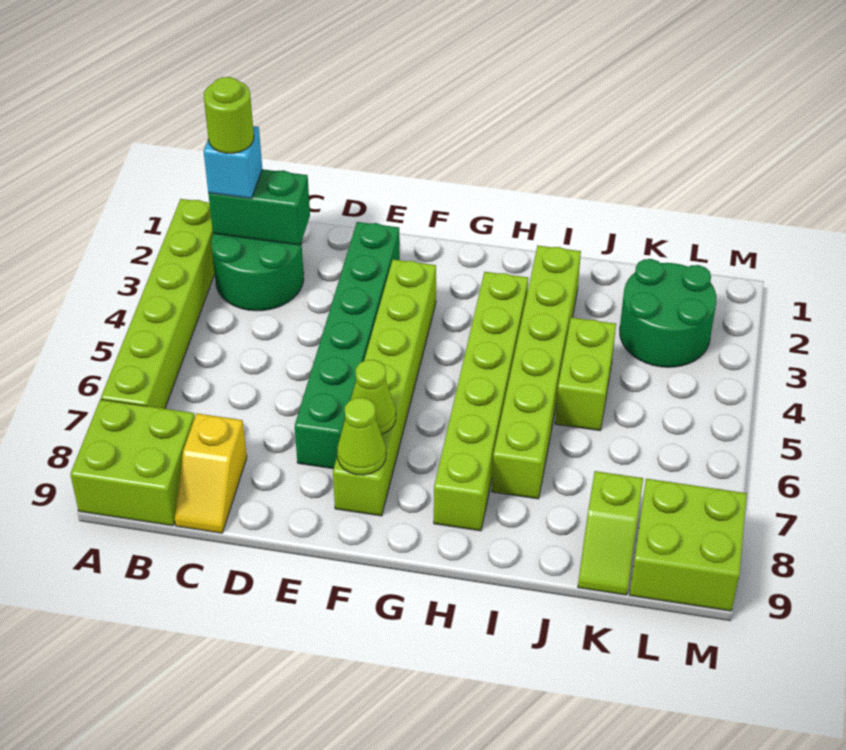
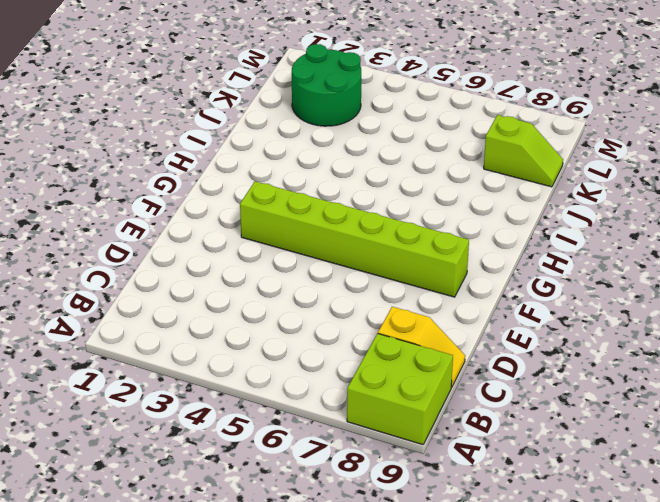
none -> lime brick A2:A7 level 1
none -> green round brick B2:C3 level 1
none -> green brick E2:E7 level 1

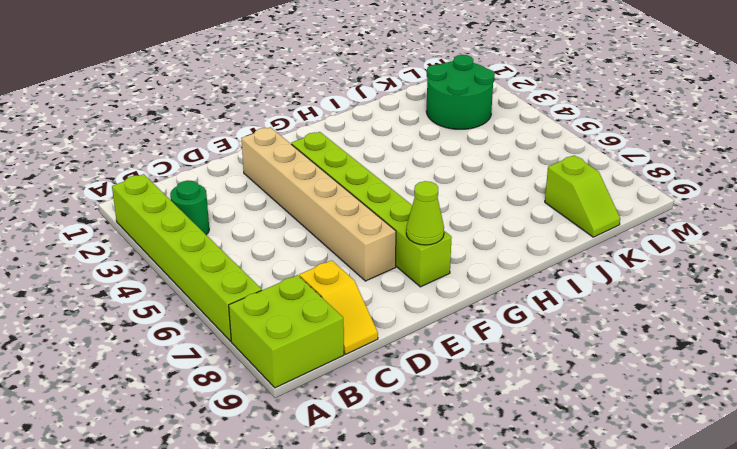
green round brick B3 level 1 -> green round brick B2:C3 level 1
tan brick E2:E7 level 1 -> green brick E2:E7 level 1
none -> lime brick H3:H8 level 1
none -> lime brick I2:I7 level 1
none -> lime brick J4:J5 level 1

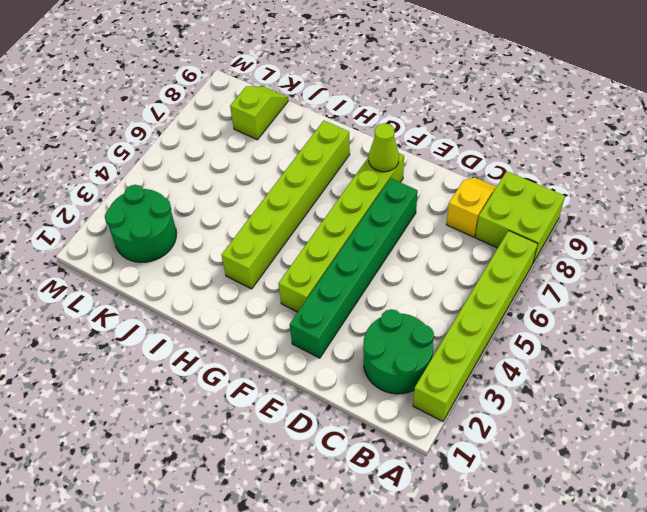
none -> lime brick I2:I7 level 1
none -> lime brick J4:J5 level 1
none -> lime brick L8:M9 level 1

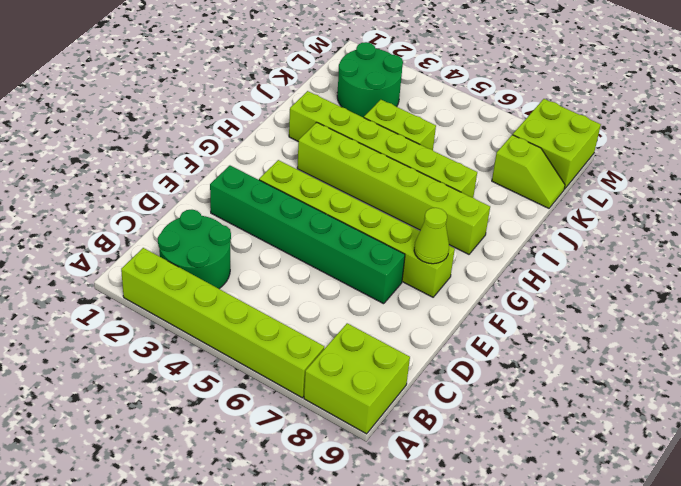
none -> yellow slope C8:C9 level 1 top 8
none -> green brick B2:C2 level 2
none -> lime cone F7 level 2

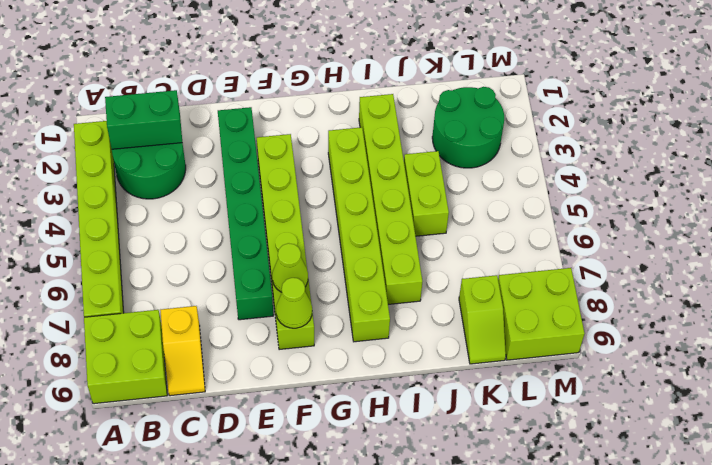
none -> cyan brick B2 level 3
none -> lime round brick B2 level 4

